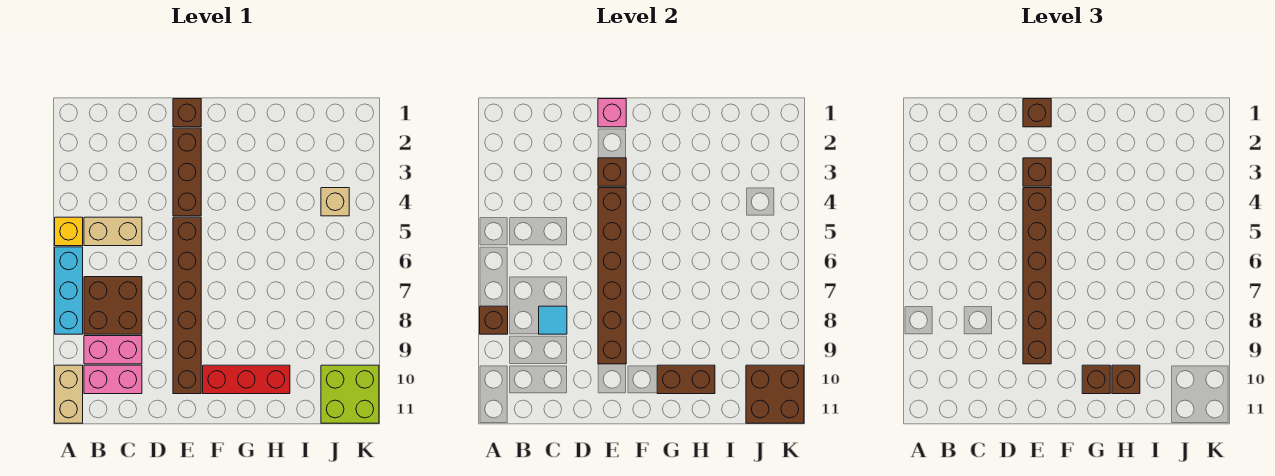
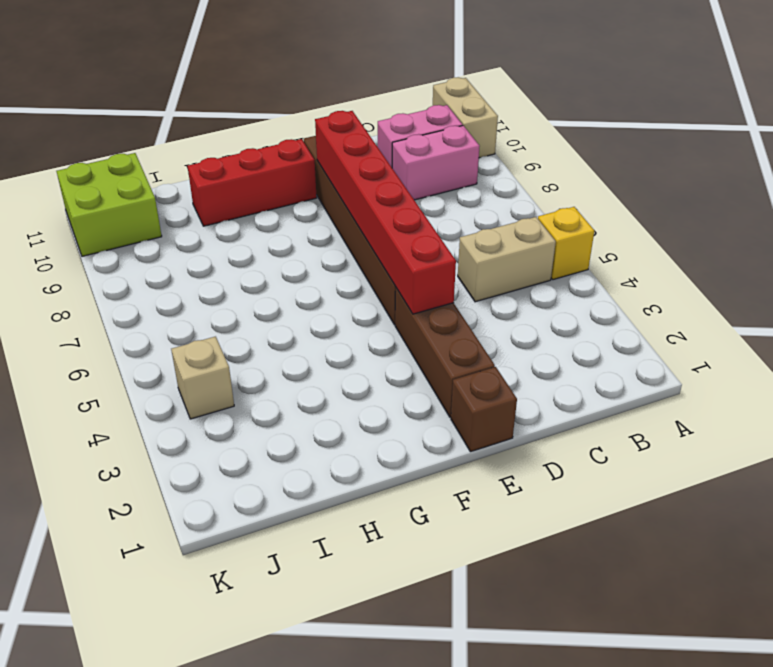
red brick E4:E9 level 2 -> brown brick E4:E9 level 2
none -> cyan brick A6:A8 level 1
none -> brown brick B7:C8 level 1
none -> brown brick A8 level 2

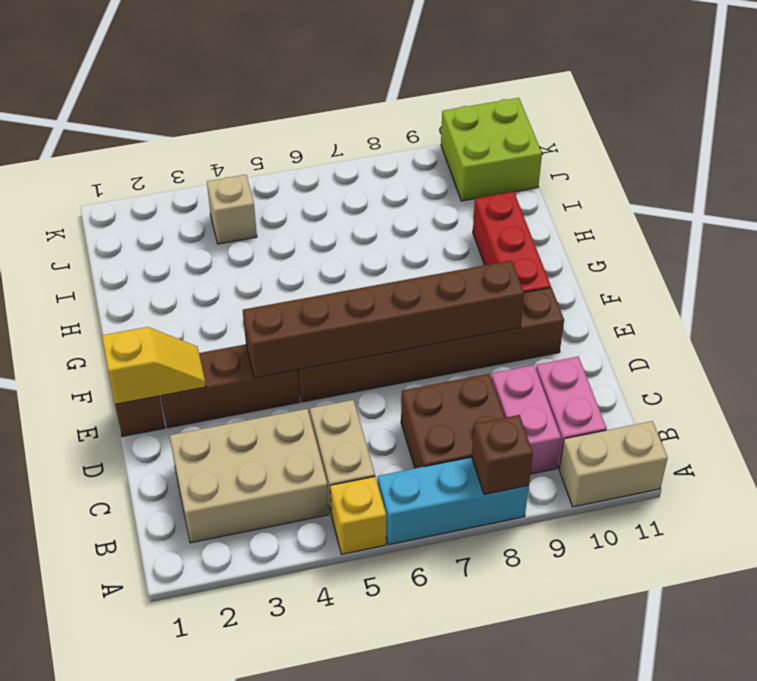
tan brick B2:C4 level 1 -> none
yellow slope E1:E2 level 2 top 1 -> pink brick E1 level 2
none -> cyan tile C8 level 2
none -> brown brick E3 level 2
none -> brown brick G10:H10 level 2

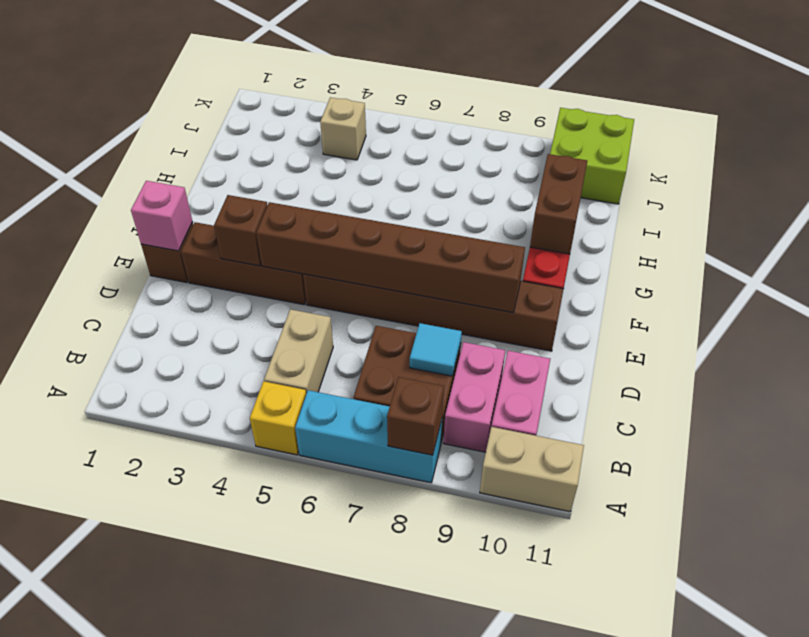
none -> brown brick J10:K11 level 2
none -> brown brick E1 level 3
none -> brown brick E3 level 3

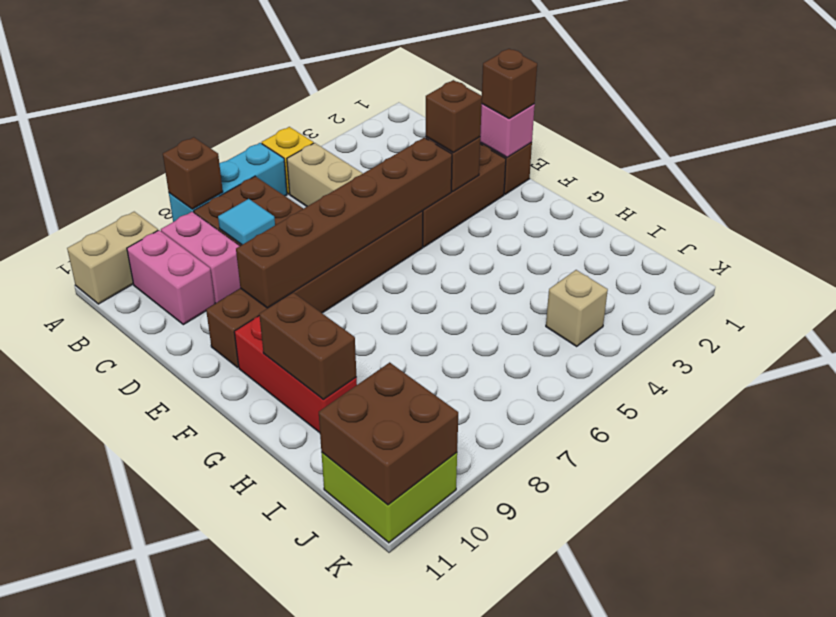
none -> brown brick E4:E9 level 3
none -> brown brick G10 level 3
none -> brown brick H10 level 3

